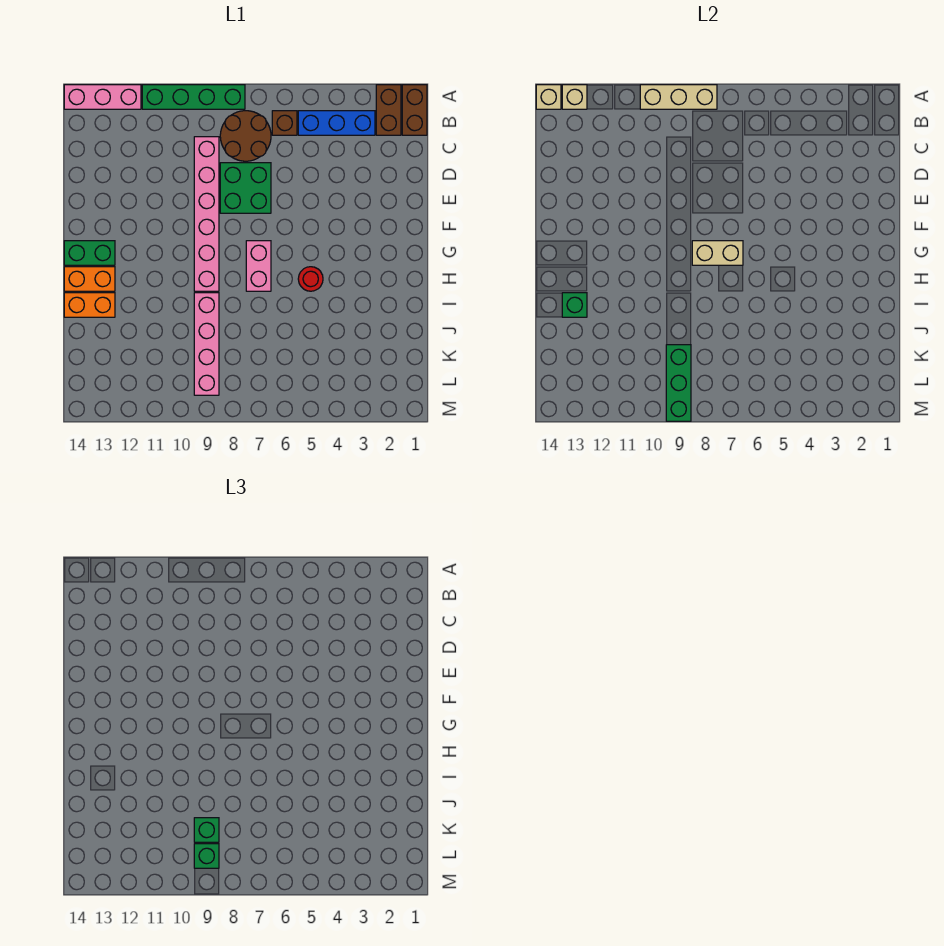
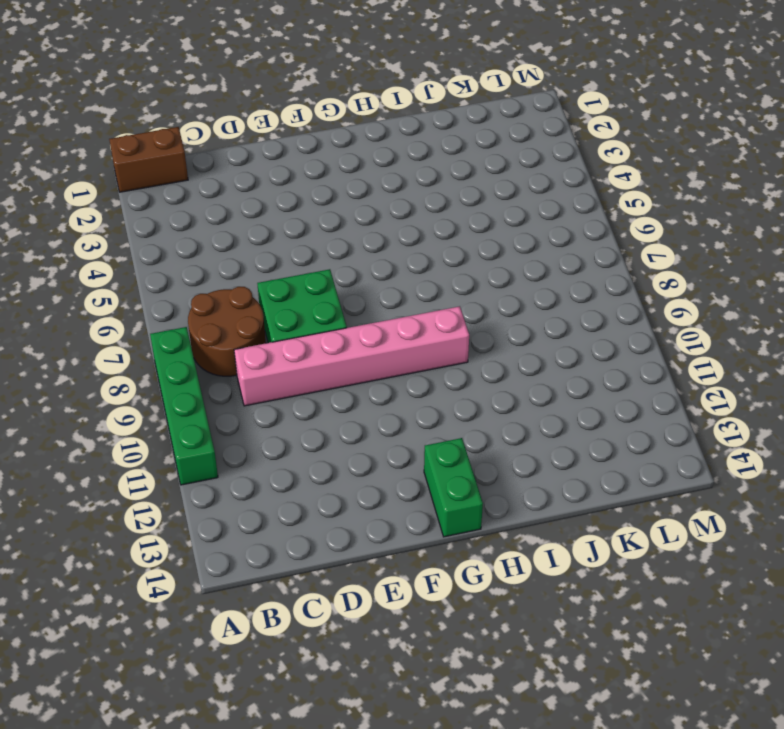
none -> brown brick A2:B2 level 1
none -> pink brick A12:A14 level 1
none -> blue brick B3:B5 level 1

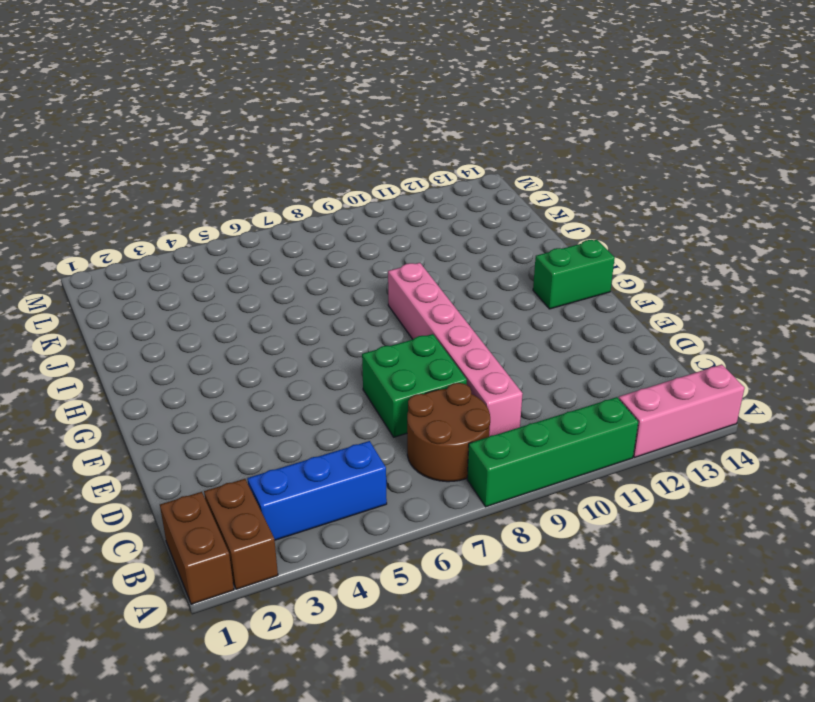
none -> brown brick B6 level 1
none -> pink brick G7:H7 level 1
none -> red round brick H5 level 1

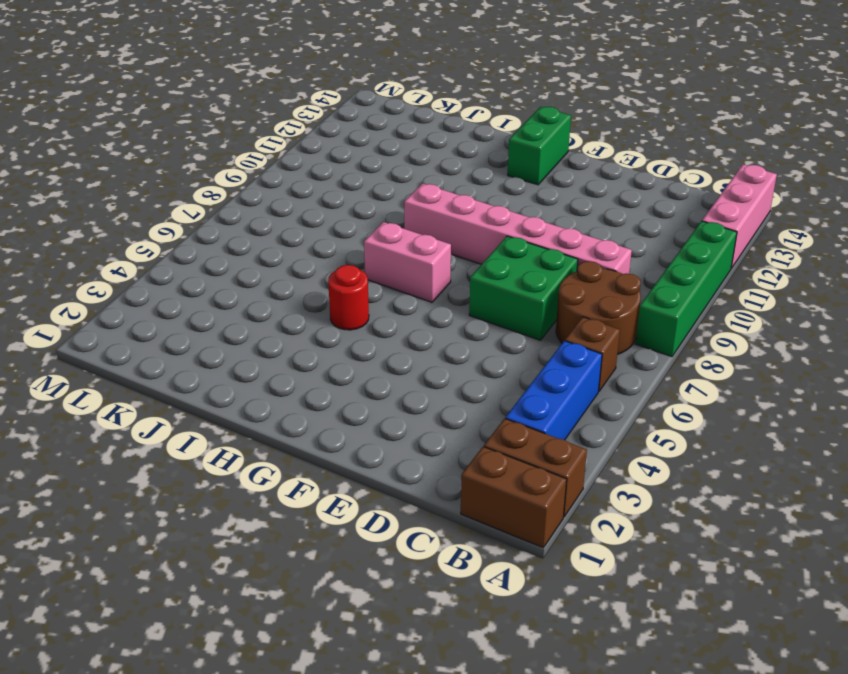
none -> orange brick H13:H14 level 1
none -> pink brick I9:L9 level 1
none -> orange brick I13:I14 level 1

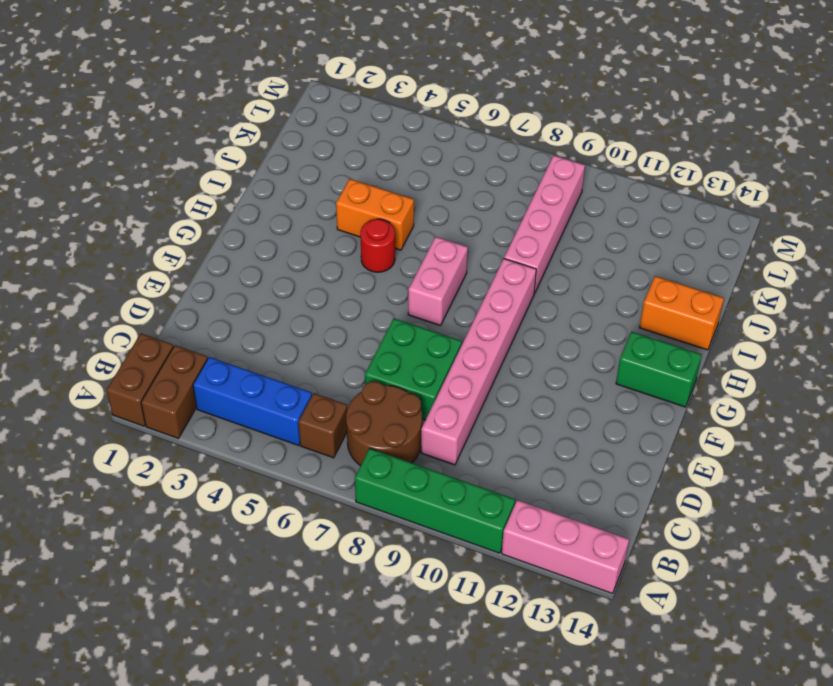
orange brick I4:I5 level 1 -> orange brick H13:H14 level 1
none -> tan brick A8:A10 level 2
none -> tan brick A13 level 2
none -> tan brick A14 level 2

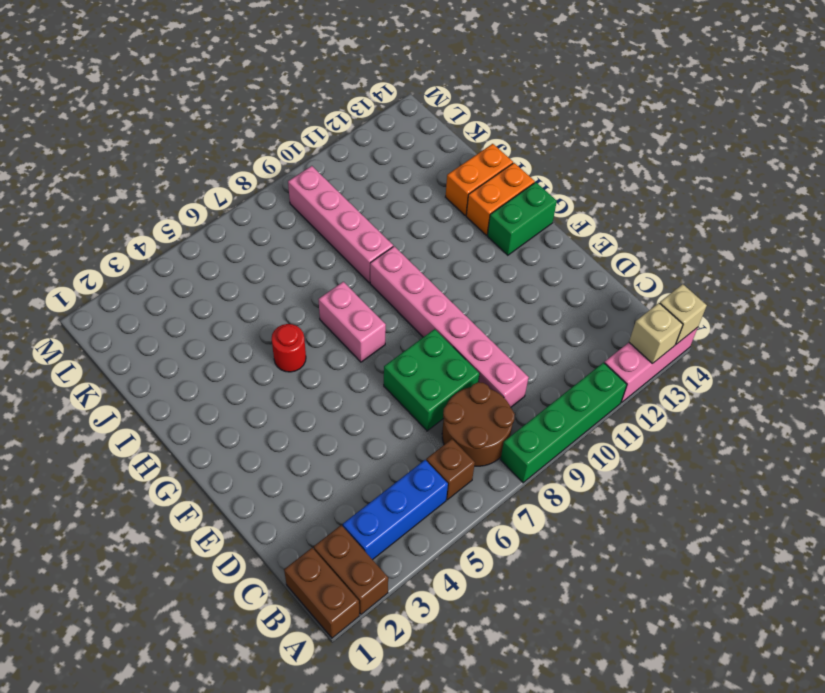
none -> tan brick A8:A10 level 2
none -> tan brick G7:G8 level 2
none -> green brick I13 level 2

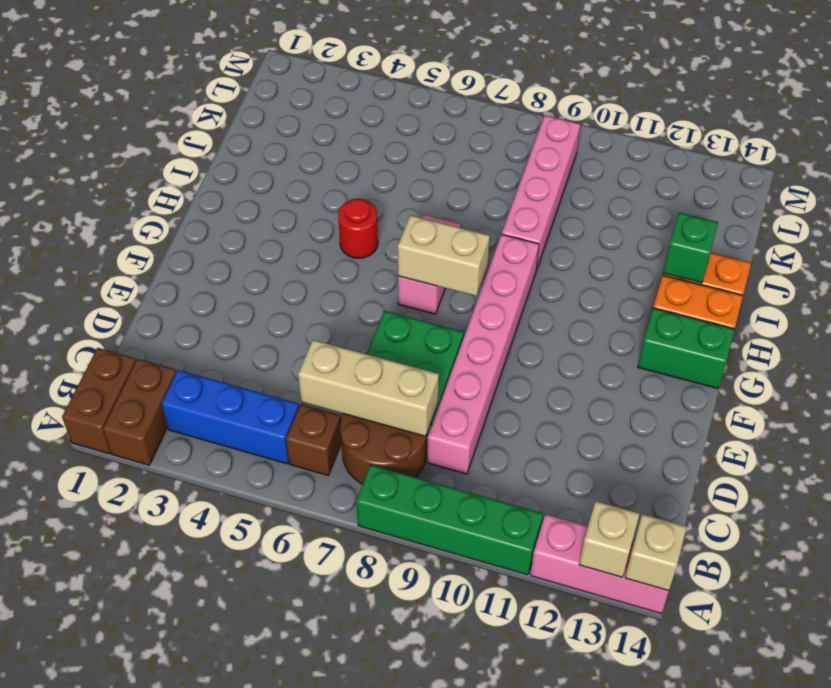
tan brick C6:C8 level 2 -> tan brick A8:A10 level 2
none -> green brick K9:M9 level 2
none -> green brick K9 level 3
none -> green brick L9 level 3

